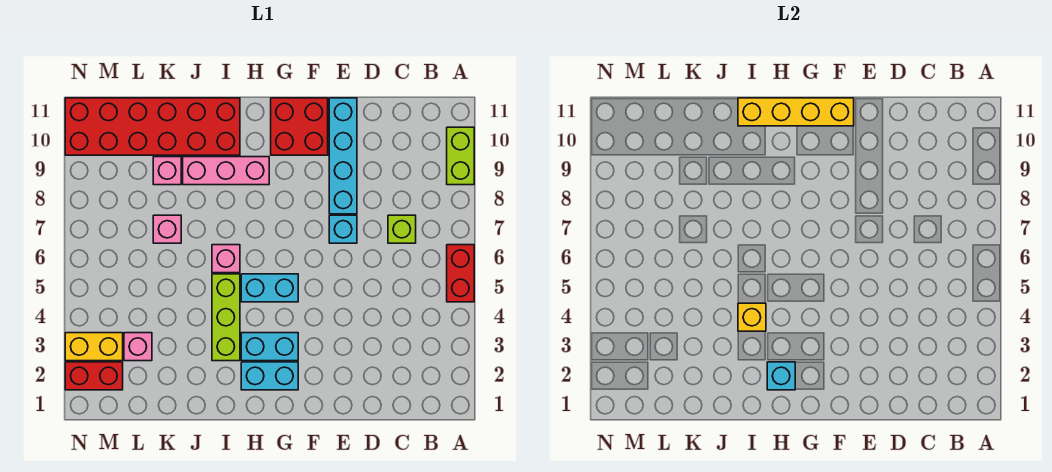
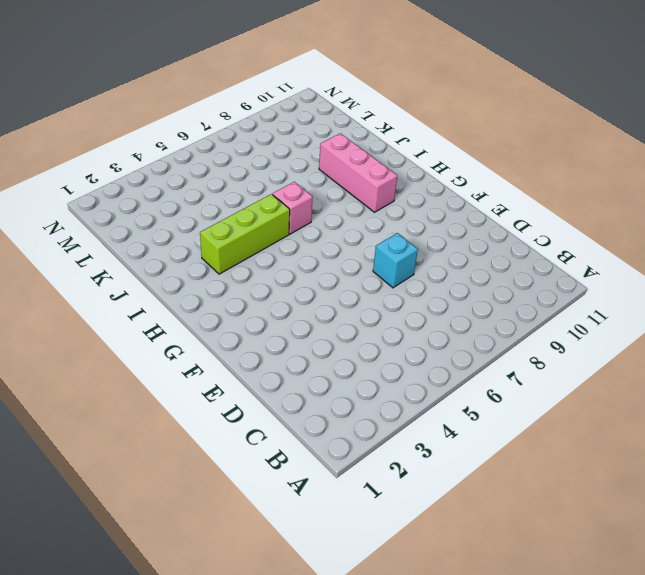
none -> red brick A5:A6 level 1
none -> lime brick A9:A10 level 1
none -> lime brick C7 level 1

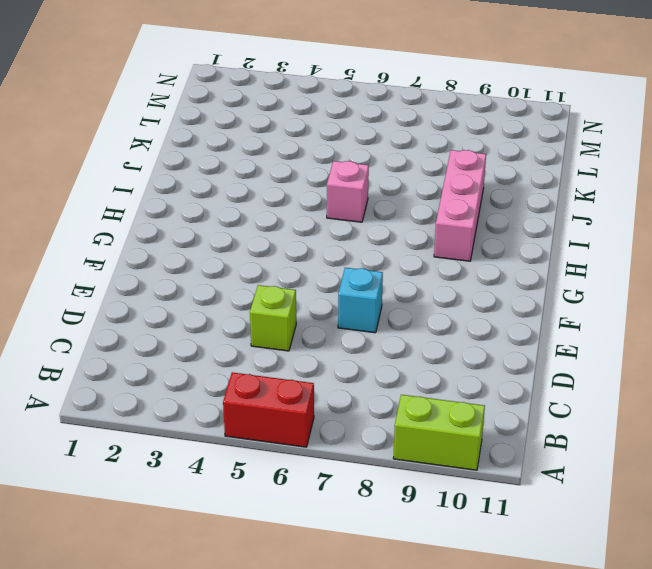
lime brick D5 level 1 -> lime brick C7 level 1
none -> cyan brick E8:E11 level 1
none -> red brick F10:G11 level 1
none -> cyan brick G2:H2 level 1

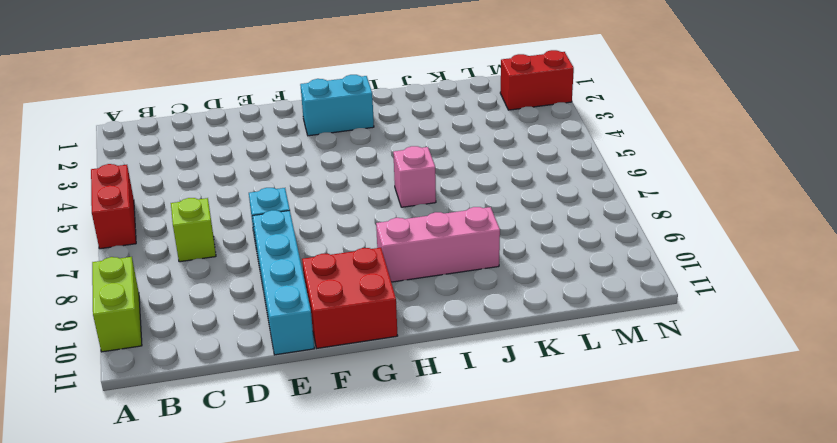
none -> cyan brick G3:H3 level 1
none -> cyan brick G5:H5 level 1
none -> lime brick I3:I5 level 1

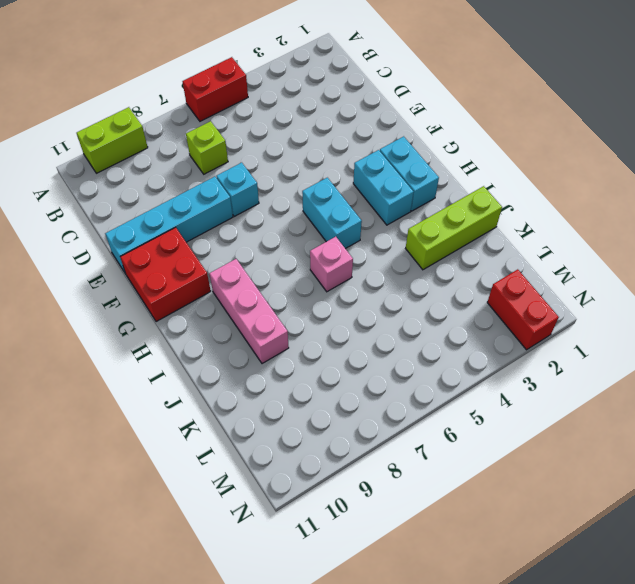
lime brick J1:J3 level 1 -> lime brick I3:I5 level 1
none -> red brick I10:N11 level 1
none -> pink brick K7 level 1
none -> pink brick K9 level 1

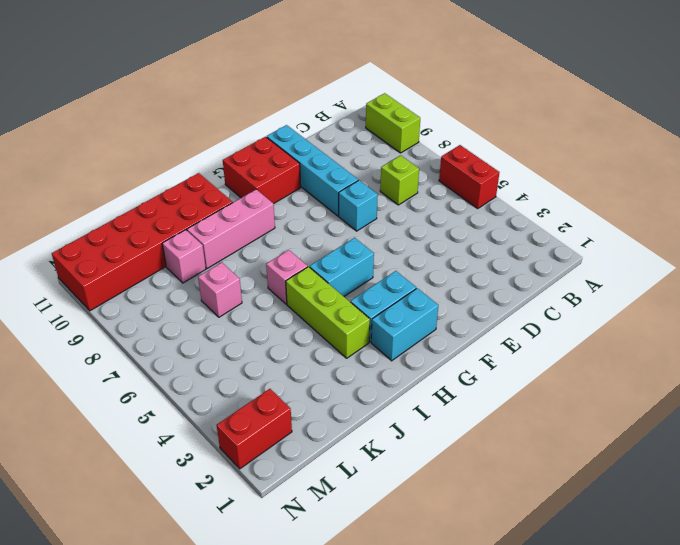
none -> pink brick L3 level 1
none -> yellow brick M3:N3 level 1
none -> yellow brick F11:I11 level 2

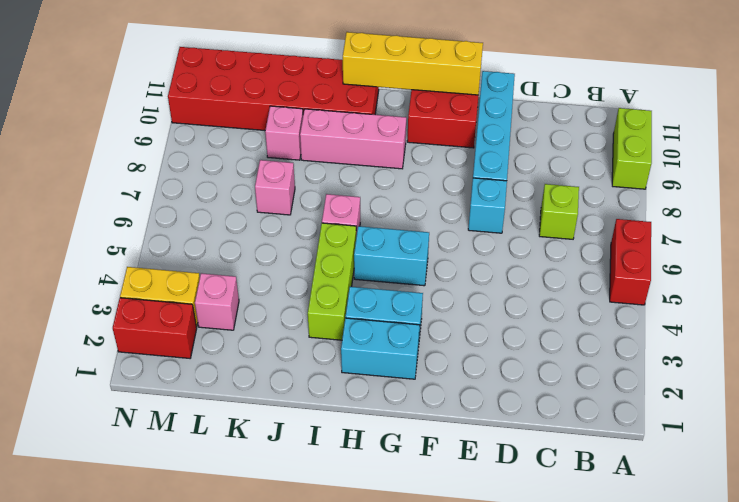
none -> cyan brick H2 level 2
none -> yellow brick I4 level 2

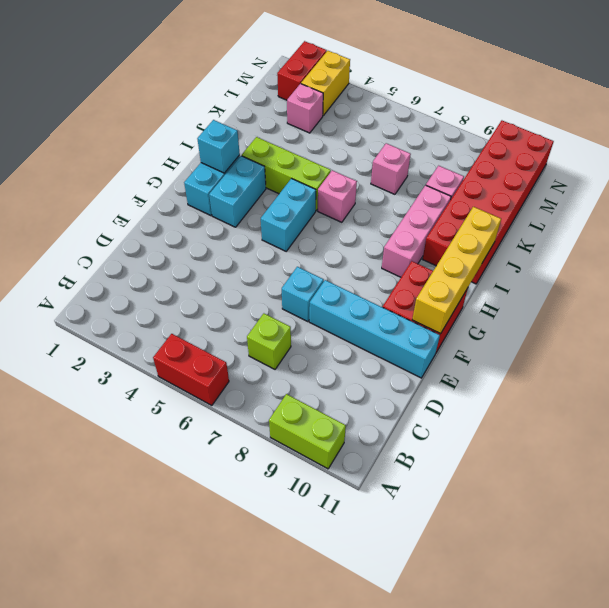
none -> yellow brick I4 level 2

